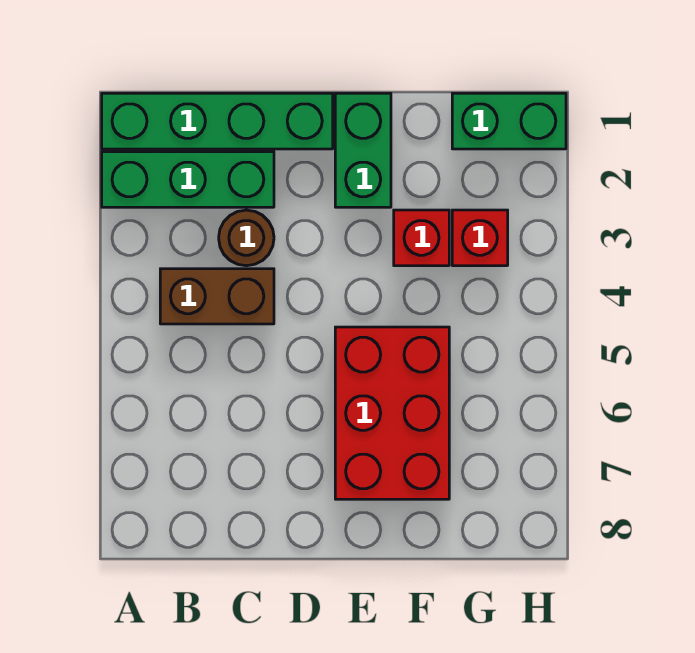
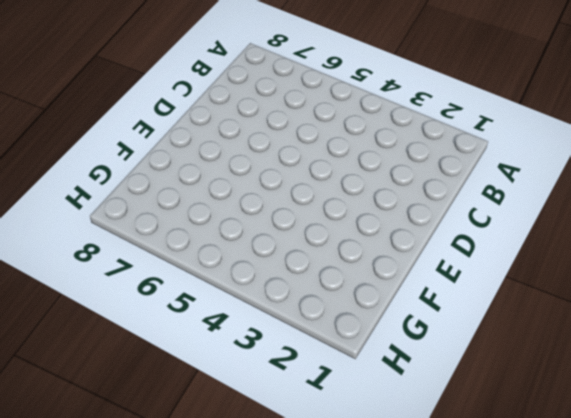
none -> green brick A1:D1 level 1
none -> green brick A2:C2 level 1

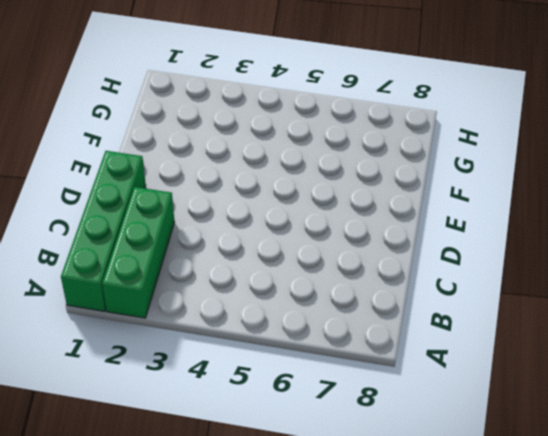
none -> brown brick B4:C4 level 1
none -> brown round brick C3 level 1

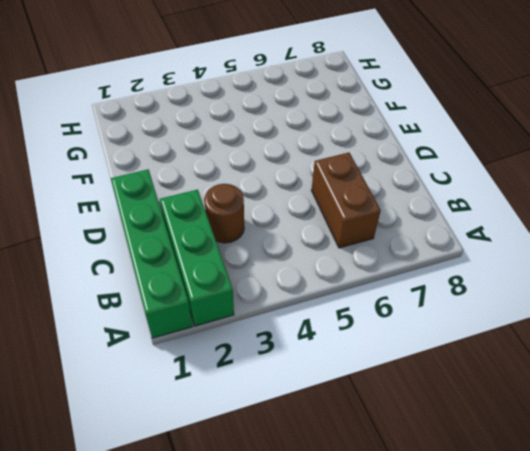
brown brick B6:C6 level 1 -> brown brick B4:C4 level 1
none -> green brick E1:E2 level 1
none -> red brick E5:F7 level 1

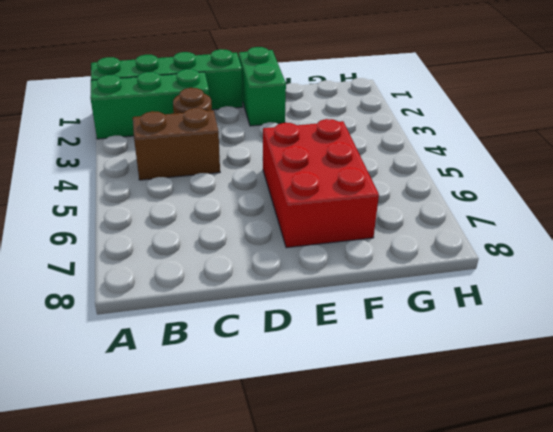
none -> red brick F3 level 1
none -> green brick G1:H1 level 1

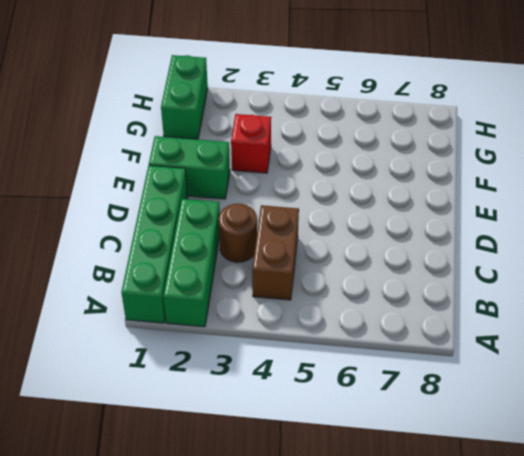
none -> red brick E5:F7 level 1
none -> red brick G3 level 1

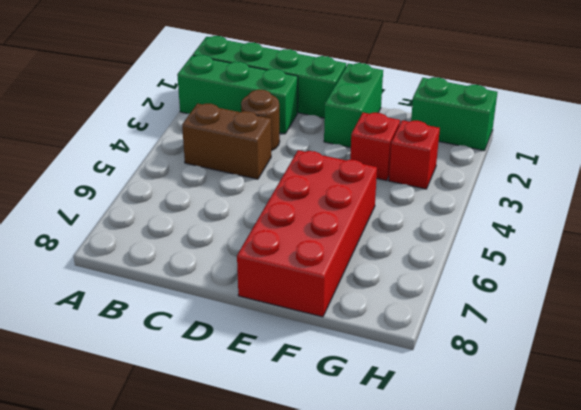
red brick E5:F8 level 1 -> red brick E5:F7 level 1

